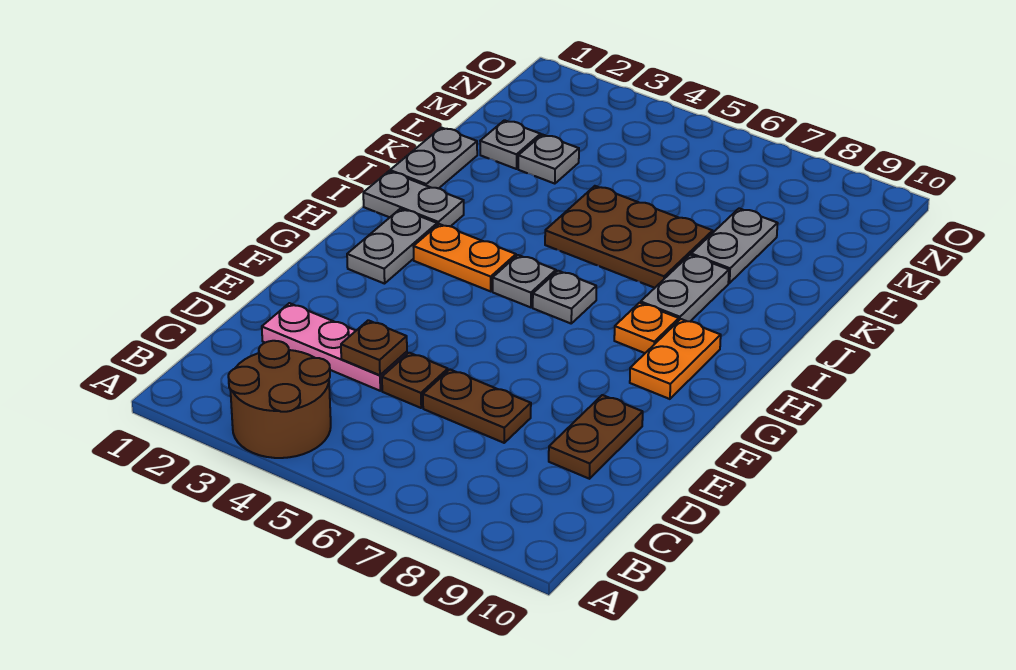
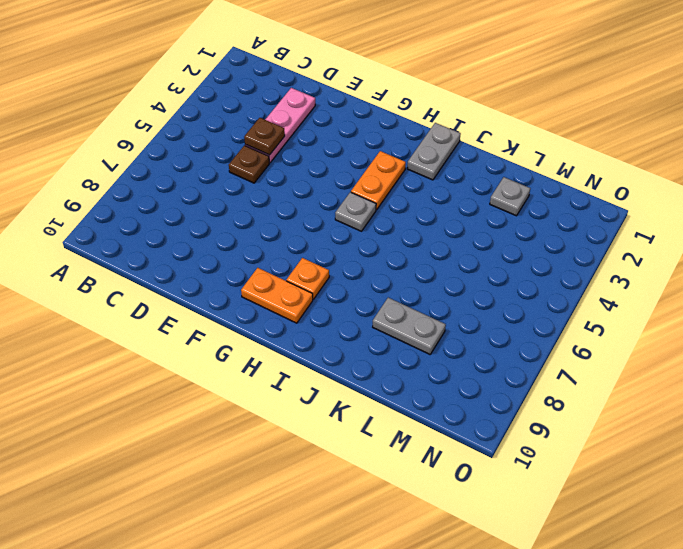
none -> brown round brick A3:B4 level 1
none -> brown plate D6:D7 level 1
none -> brown plate D9:E9 level 1

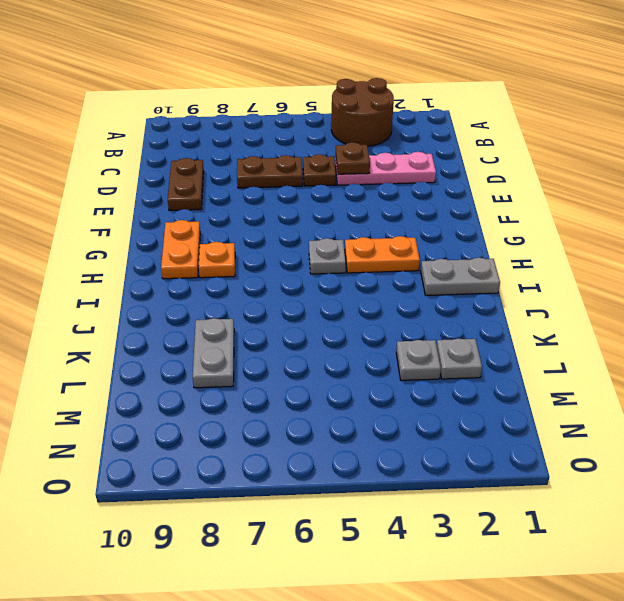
none -> grey plate G2:H2 level 1
none -> grey plate H6 level 1
none -> grey plate I8:J8 level 1

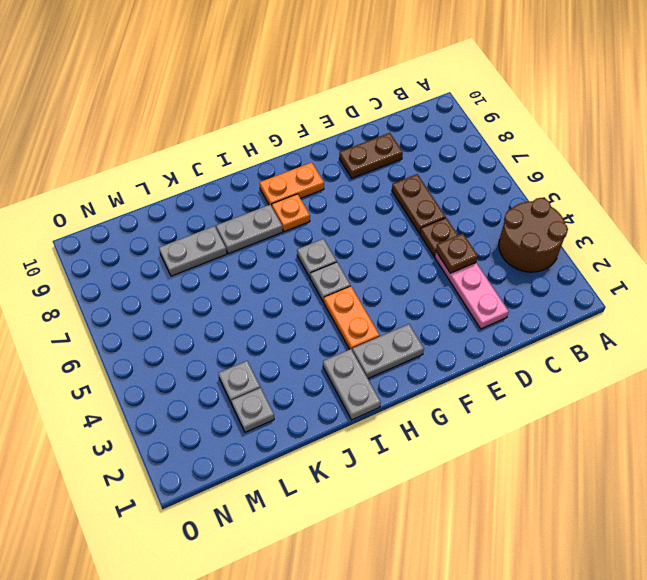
none -> grey plate J1:K1 level 1
none -> brown plate J5:K7 level 1

